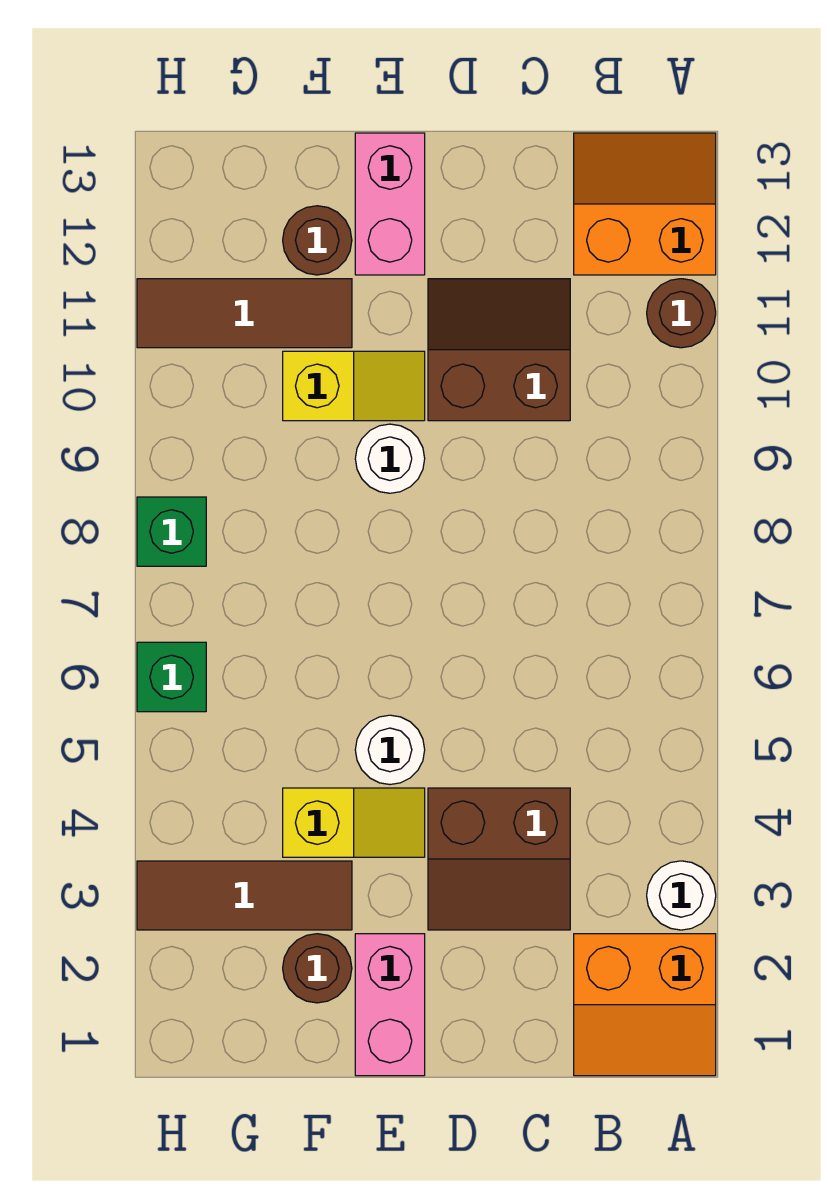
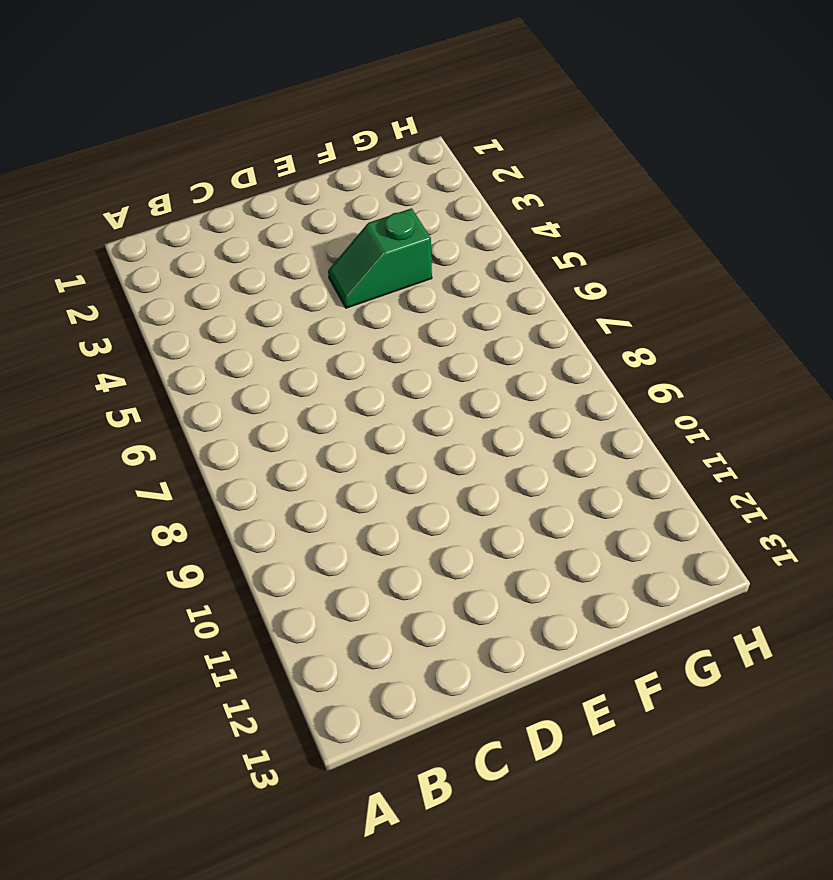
green slope E4:F4 level 1 top F -> yellow slope E4:F4 level 1 top F
none -> orange slope A1:B2 level 1 top 2
none -> white round brick A3 level 1
none -> brown round brick A11 level 1

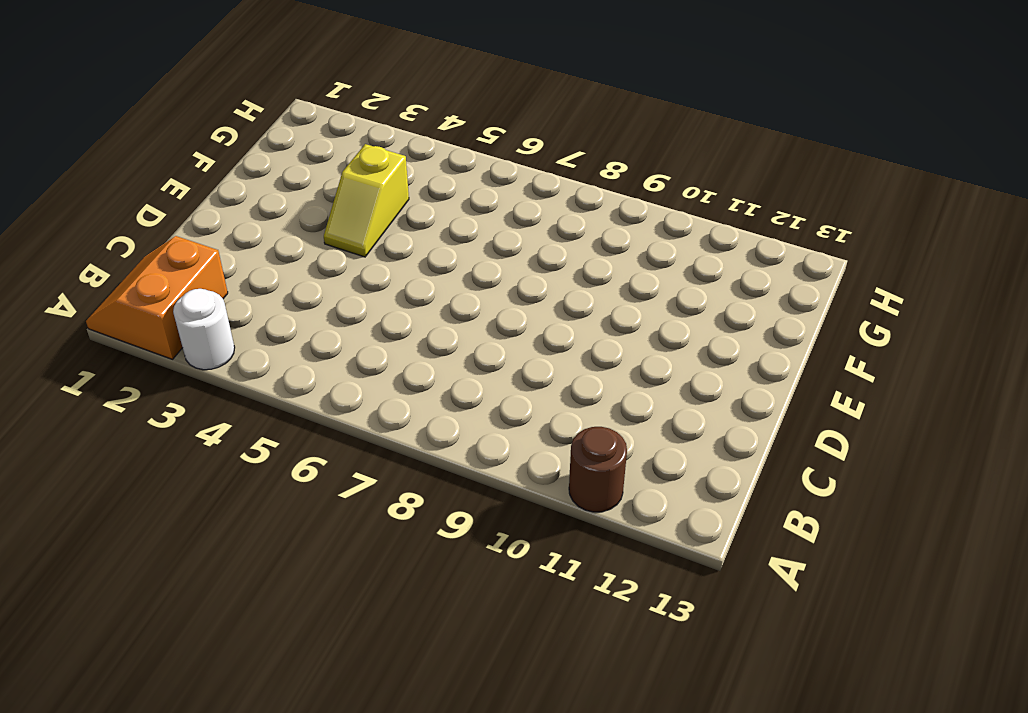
none -> orange slope A12:B13 level 1 top 12
none -> brown slope C3:D4 level 1 top 4
none -> brown slope C10:D11 level 1 top 10

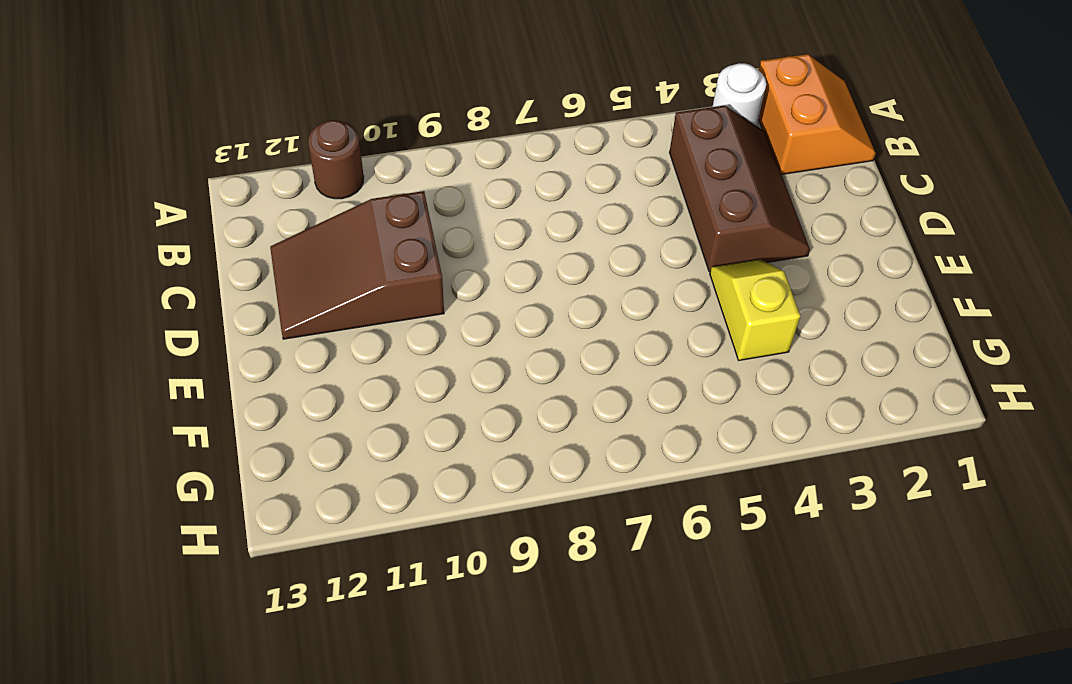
brown slope B3:D4 level 1 top 4 -> brown slope C3:D4 level 1 top 4
brown slope C10:D12 level 1 top 10 -> brown slope C10:D11 level 1 top 10
none -> orange slope A12:B13 level 1 top 12
none -> pink brick E1:E2 level 1
none -> white round brick E5 level 1

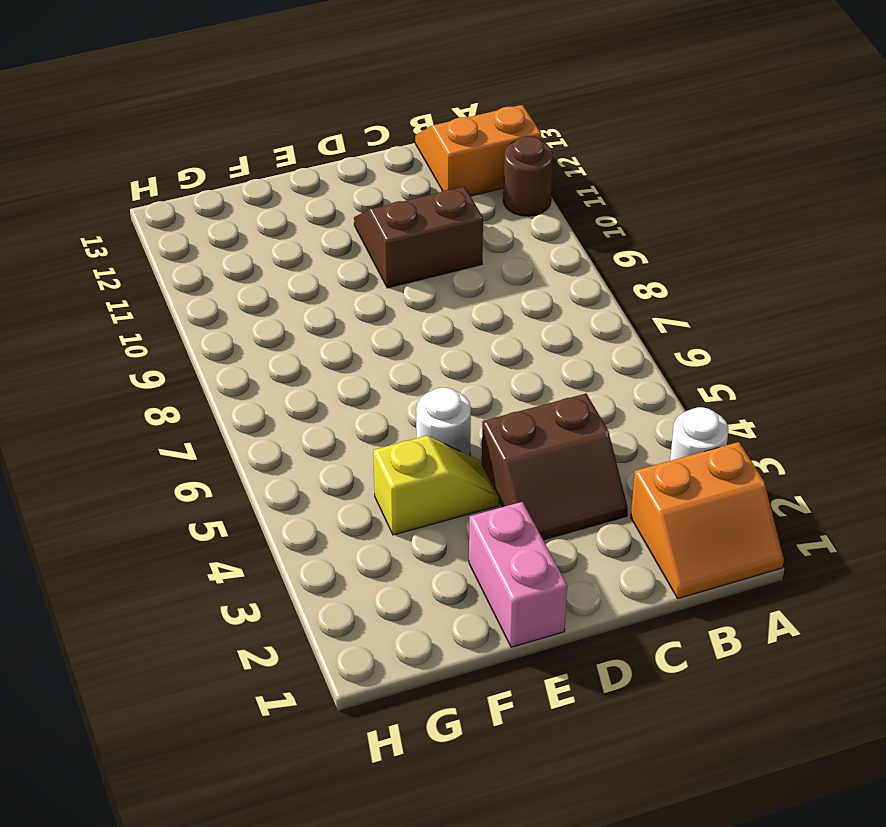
none -> white round brick E9 level 1
none -> yellow slope E10:F10 level 1 top F
none -> pink brick E12:E13 level 1

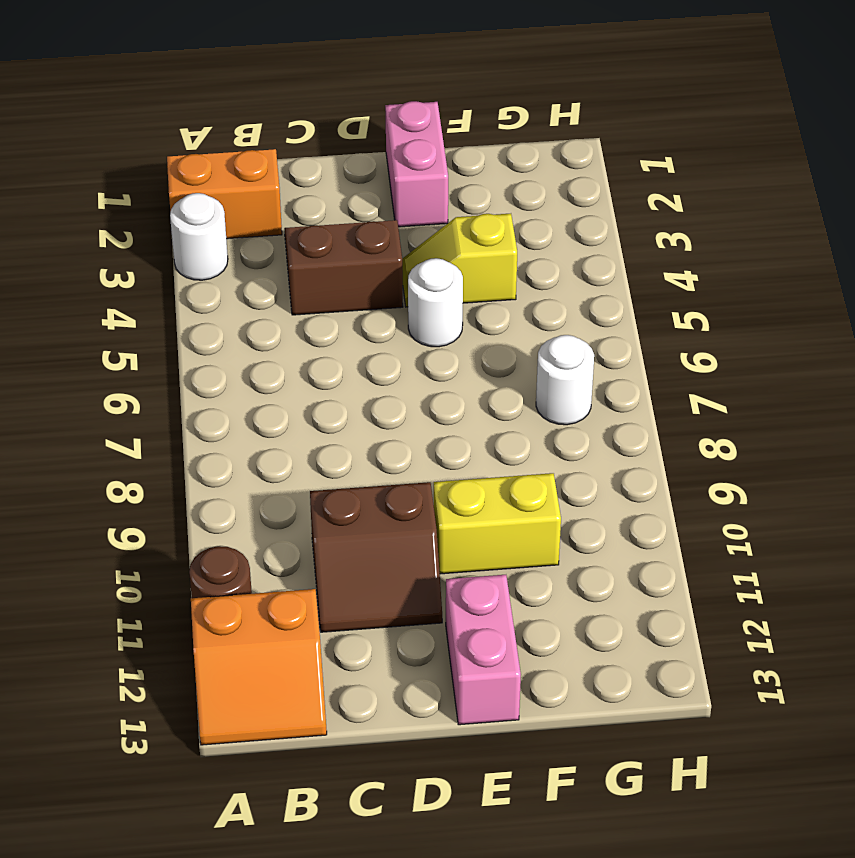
yellow brick E10:F10 level 1 -> yellow slope E10:F10 level 1 top F
white round brick G7 level 1 -> white round brick E9 level 1
none -> brown round brick F2 level 1
none -> brown tile F3:H3 level 1
none -> brown tile F11:H11 level 1

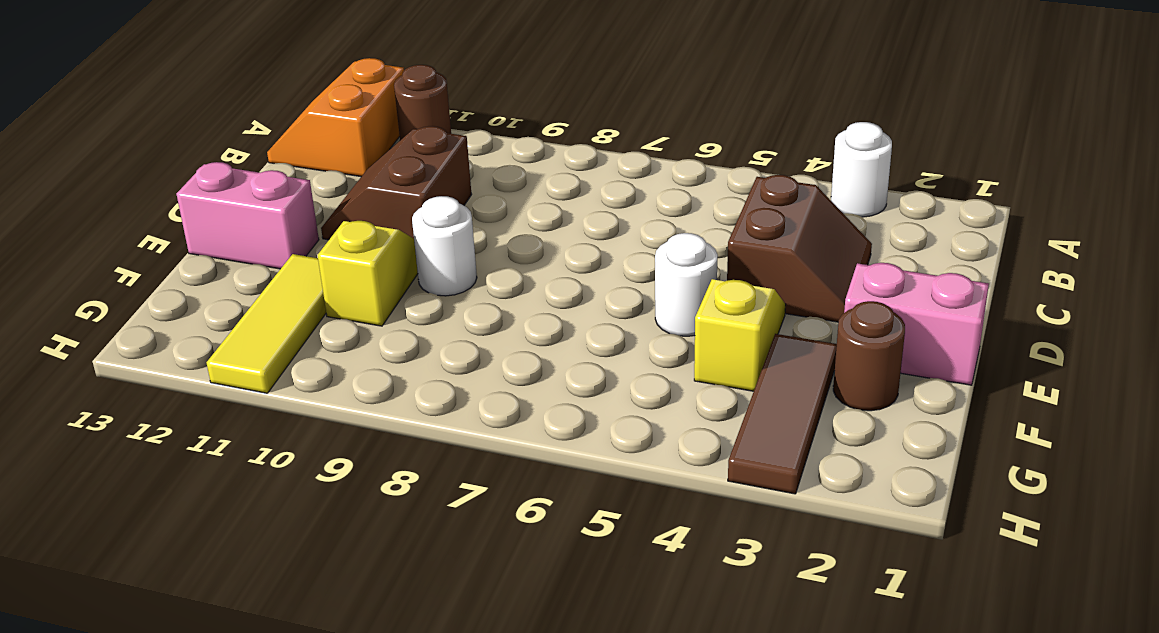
yellow tile F11:H11 level 1 -> brown tile F11:H11 level 1
none -> orange slope A1:B2 level 1 top 2
none -> brown round brick F12 level 1
none -> green brick H6 level 1

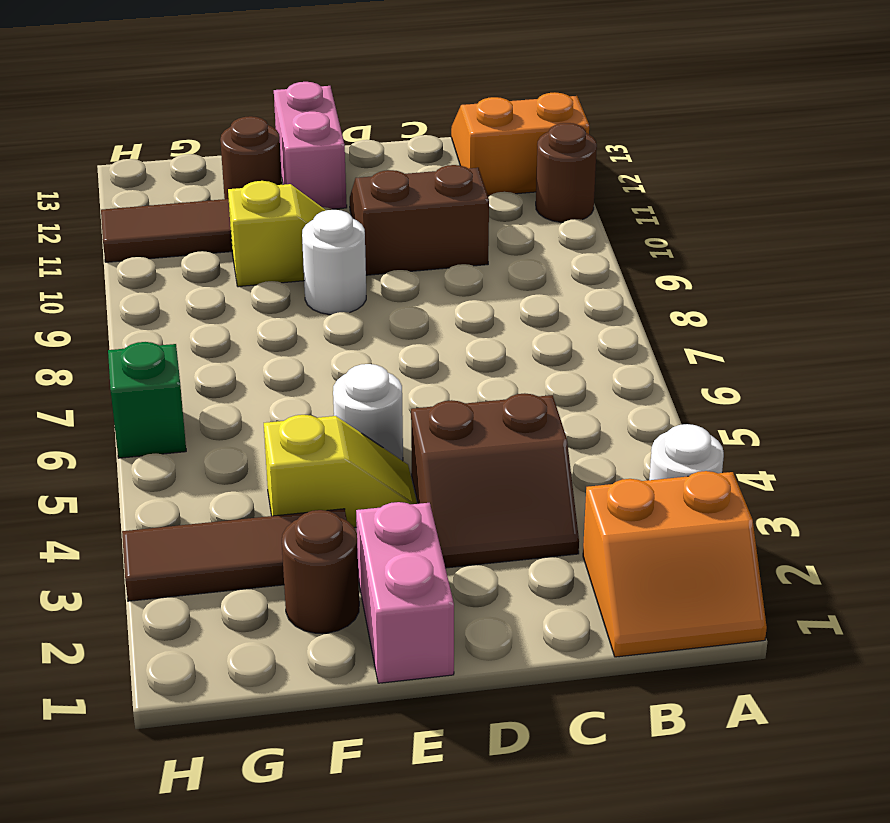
none -> green brick H8 level 1

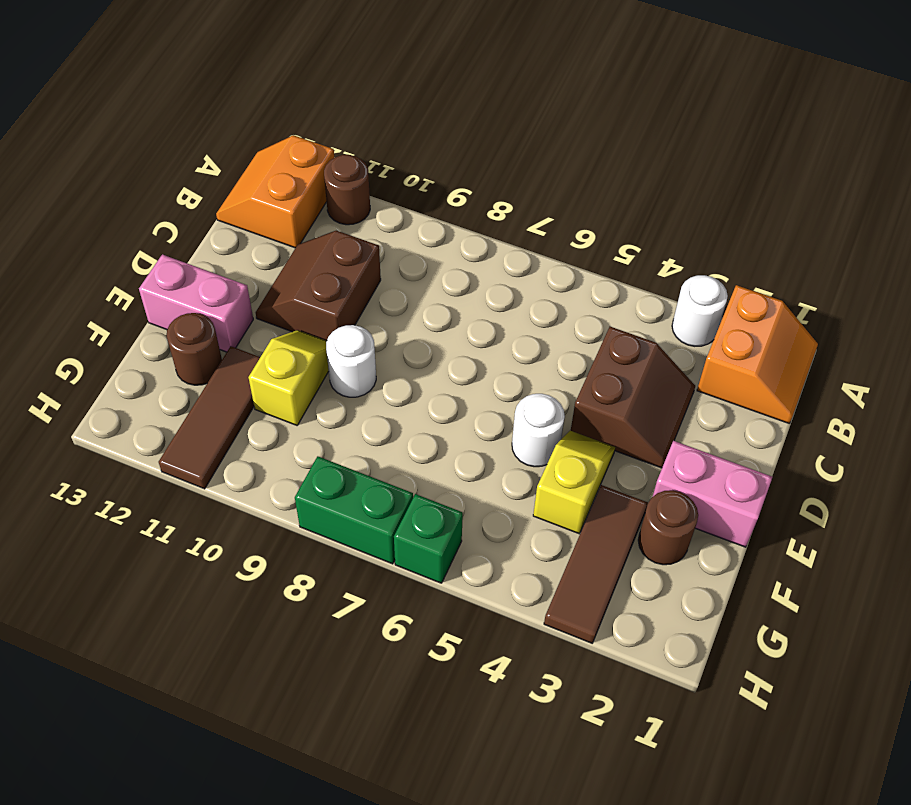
green brick H7:H8 level 1 -> green brick H8 level 1

